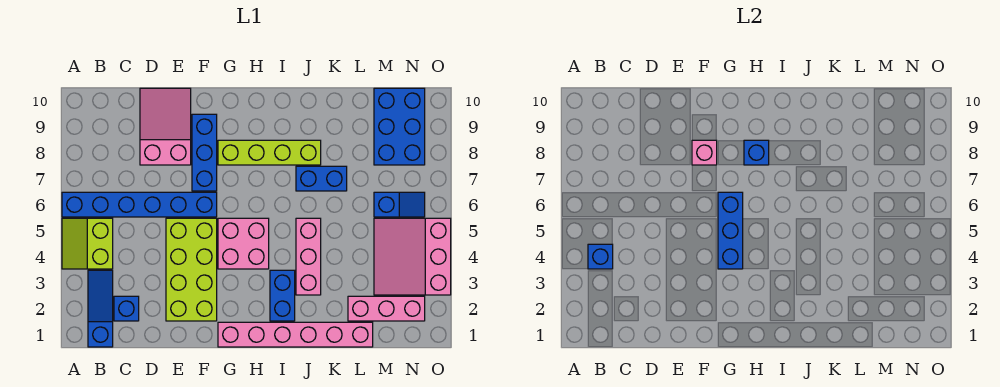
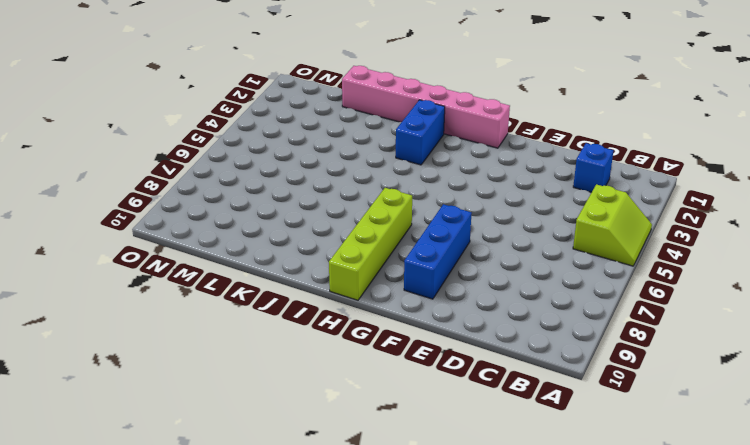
lime brick H7:H10 level 1 -> lime brick G8:J8 level 1
none -> blue brick A6:F6 level 1
none -> blue slope B1:B3 level 1 top 1
none -> pink slope D8:E10 level 1 top 8

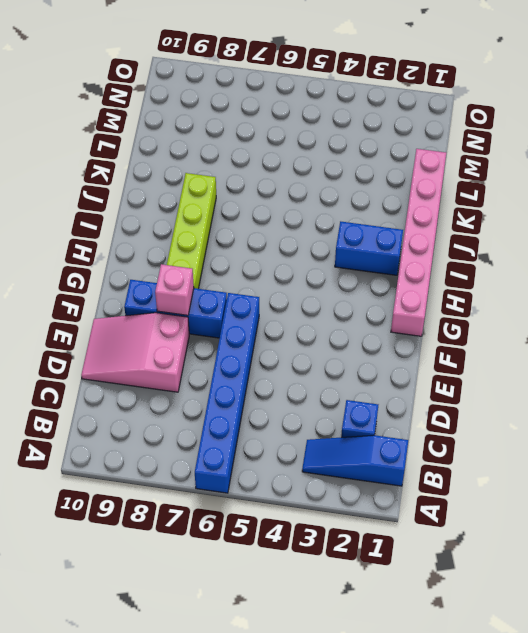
none -> lime slope A4:B5 level 1 top B
none -> lime brick E2:F5 level 1
none -> pink brick G4:H5 level 1

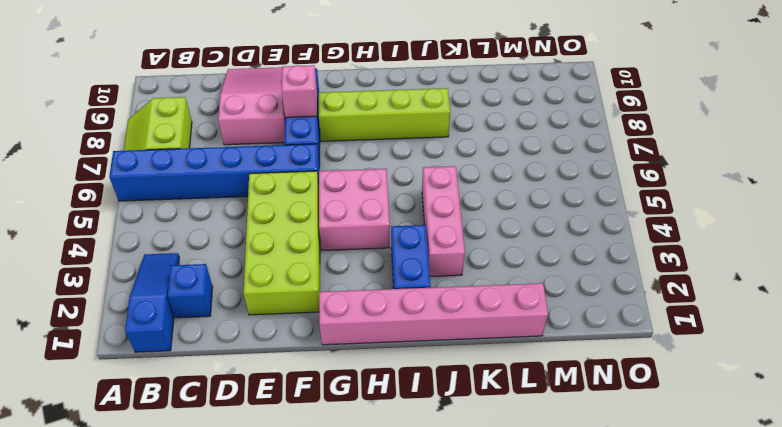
lime slope A7:B8 level 1 top B -> lime slope A4:B5 level 1 top B
none -> blue brick J7:K7 level 1
none -> pink brick L2:N2 level 1
none -> pink slope M3:O5 level 1 top O

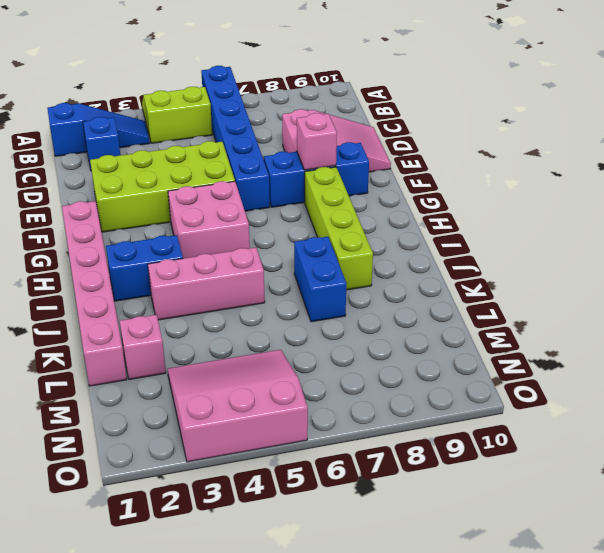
pink brick L2 level 1 -> pink brick L2:N2 level 1
none -> blue slope M6:N6 level 1 top M
none -> blue brick M8:N10 level 1
none -> blue brick B4 level 2

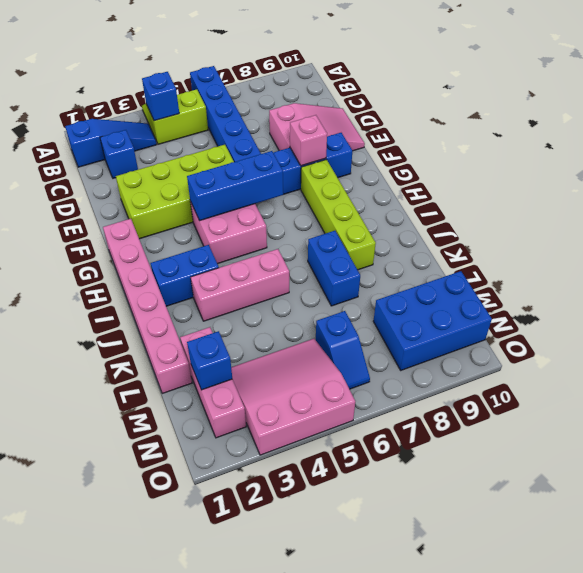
blue brick M2 level 2 -> blue brick H8 level 2

